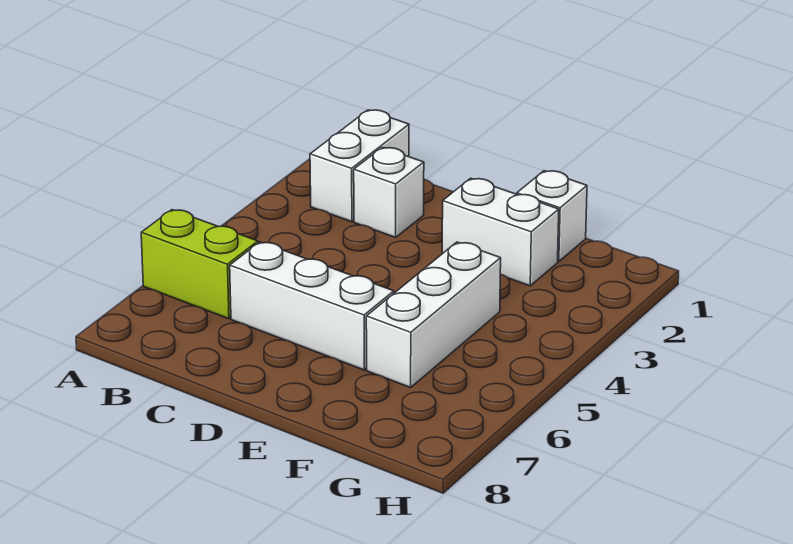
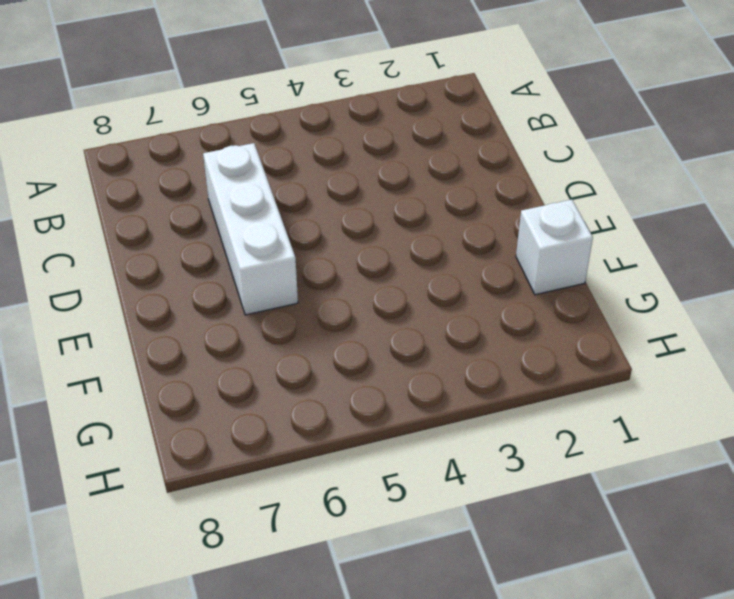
none -> lime brick A6:B6 level 1
none -> white brick B1:B2 level 1

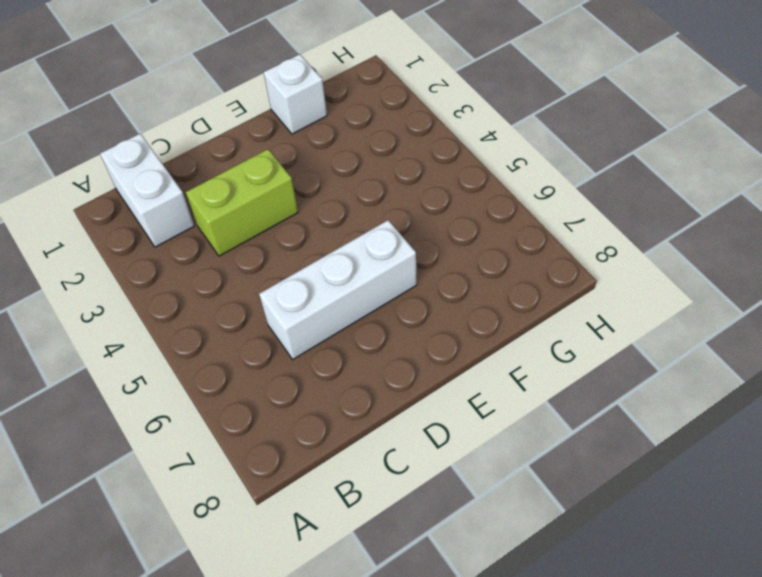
lime brick C3:D3 level 1 -> lime brick A6:B6 level 1
none -> white brick C2 level 1
none -> white brick E2:F2 level 1

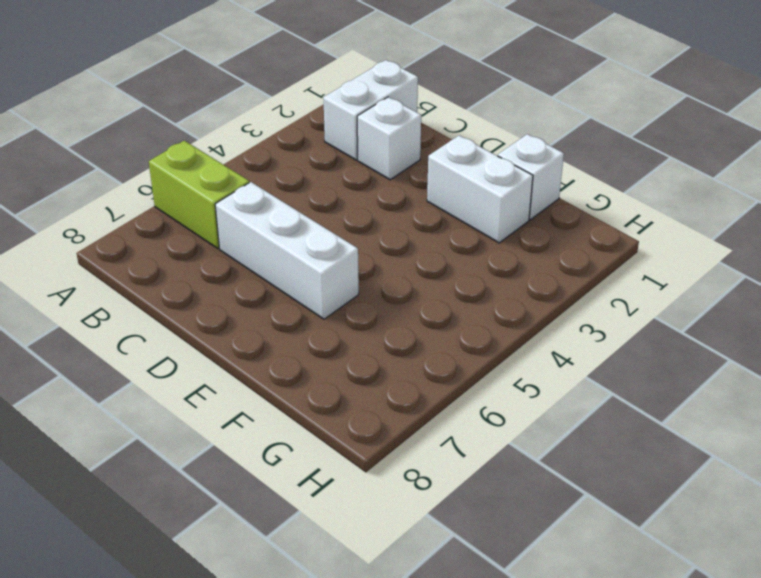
none -> white brick F4:F6 level 1

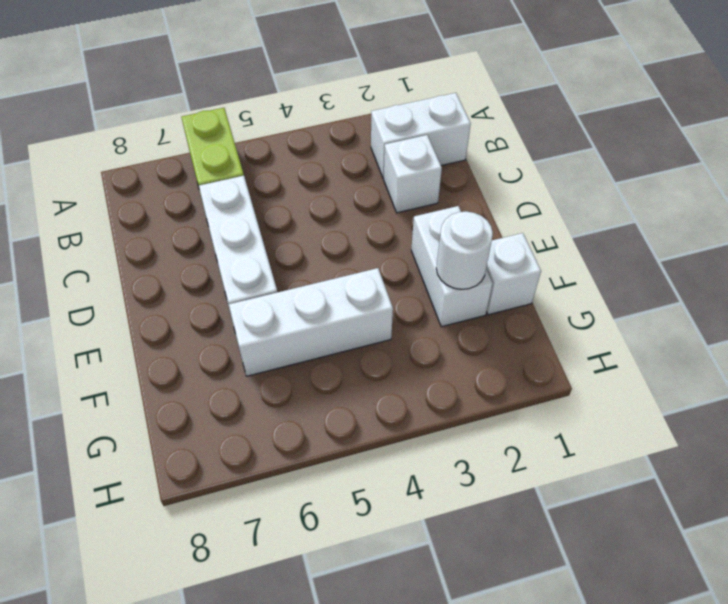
white round brick F2 level 2 -> none

